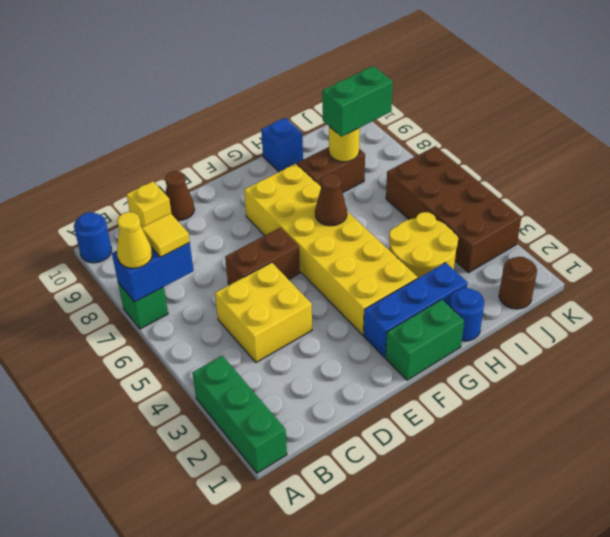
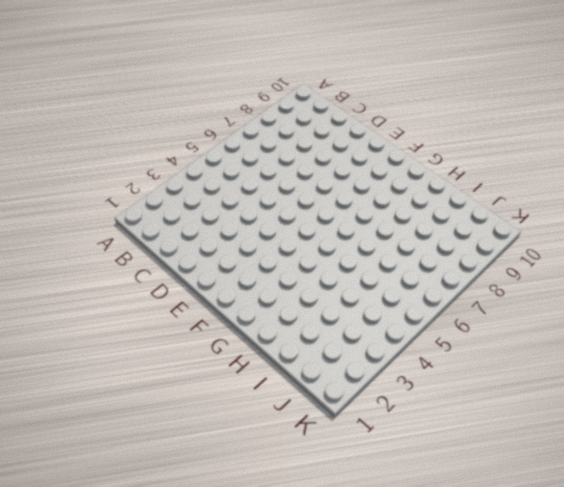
none -> green brick A1:A3 level 1
none -> green brick A7 level 1
none -> blue round brick A10 level 1

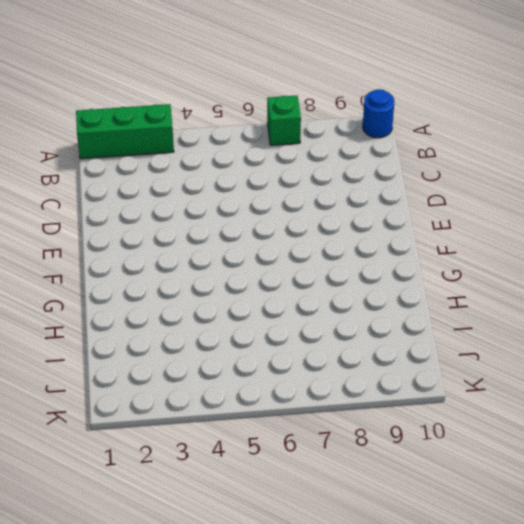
none -> yellow brick C4:D5 level 1
none -> yellow brick C10 level 1
none -> brown brick D6:E6 level 1

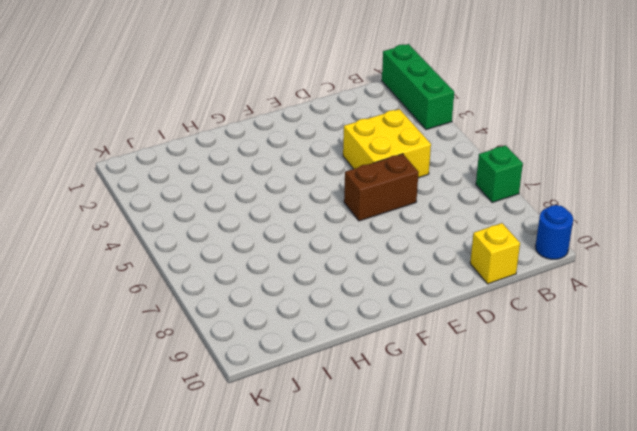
none -> brown cone D10 level 1
none -> green brick F1:G1 level 1
none -> blue brick F2:H2 level 1

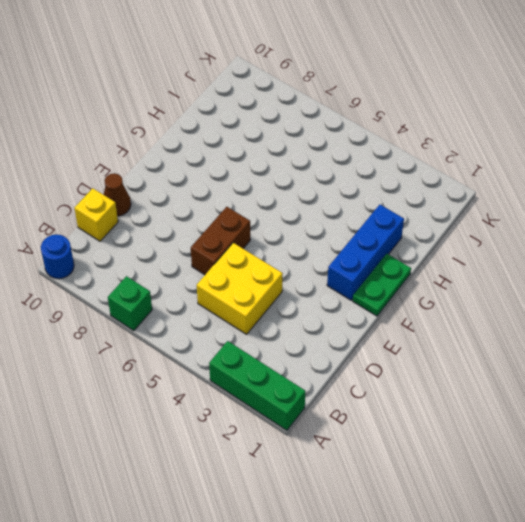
green plate F1:G1 level 1 -> green brick F1:G1 level 1
none -> yellow brick F3:G8 level 1
none -> blue round brick H1 level 1
none -> yellow round brick H3:I4 level 1

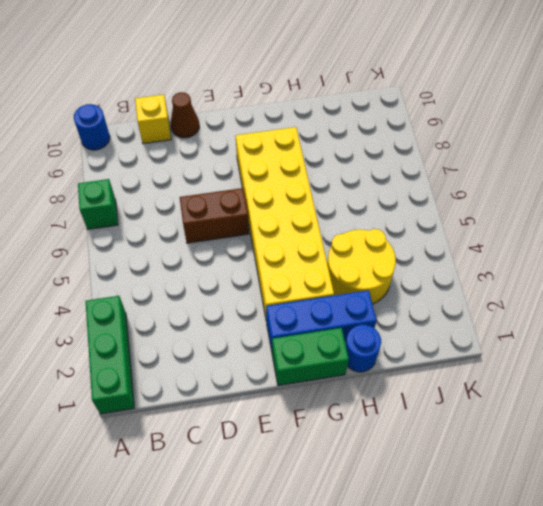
none -> yellow brick C4:D5 level 1
none -> brown brick H8:I8 level 1
none -> blue brick H10 level 1

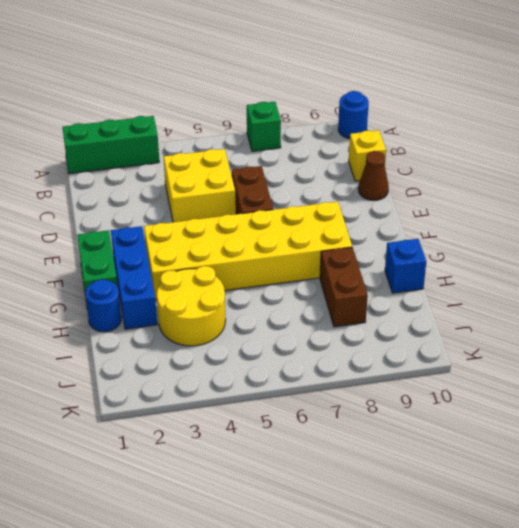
none -> brown round brick J1 level 1
none -> brown brick J3:K6 level 1
none -> blue brick A7:B7 level 2

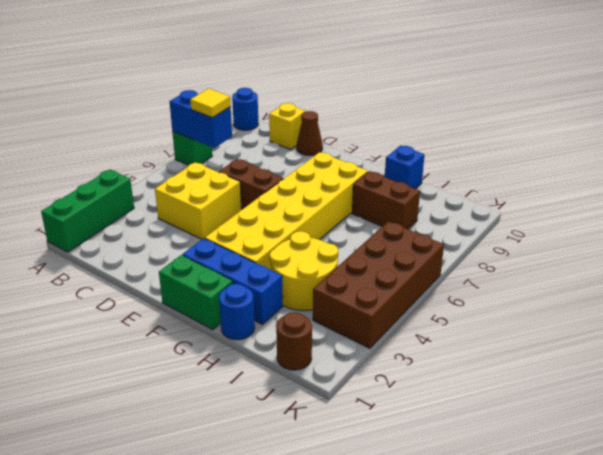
none -> brown cone G6 level 2
none -> yellow round brick I8 level 2
none -> yellow cone A7 level 3

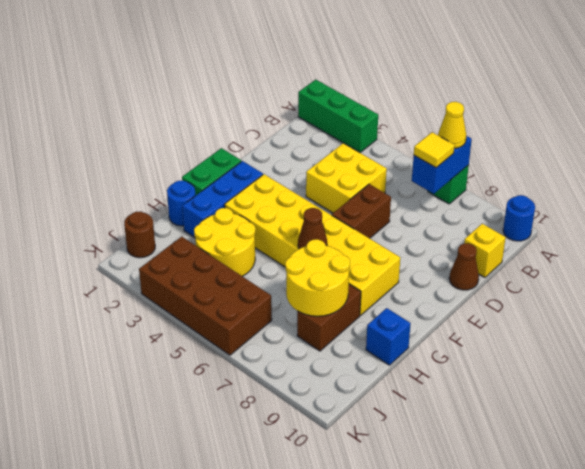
yellow round brick H7:I8 level 2 -> yellow round brick I8 level 2
none -> green brick I8:J8 level 3

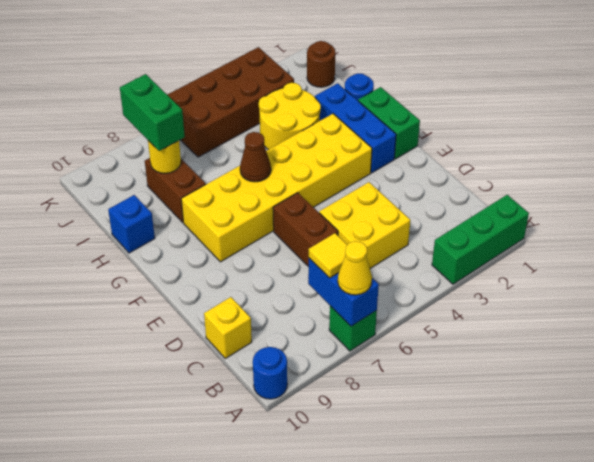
none -> brown cone D10 level 1

